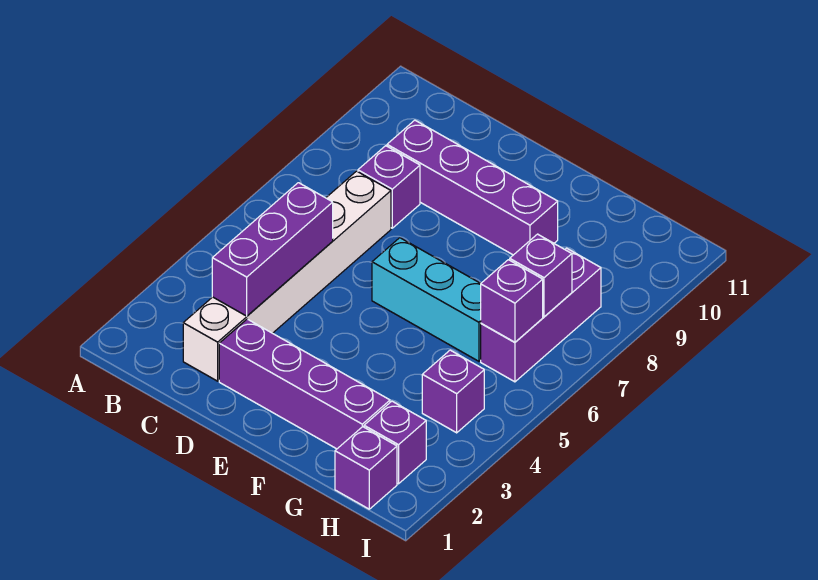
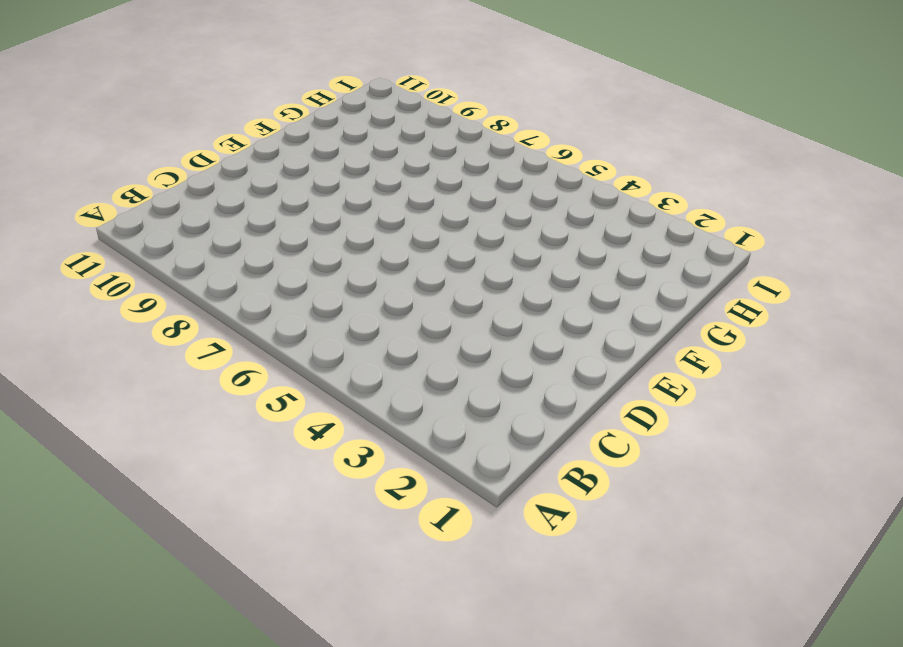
none -> white brick C2:C7 level 1
none -> purple brick C8 level 1
none -> purple brick C9:F9 level 1

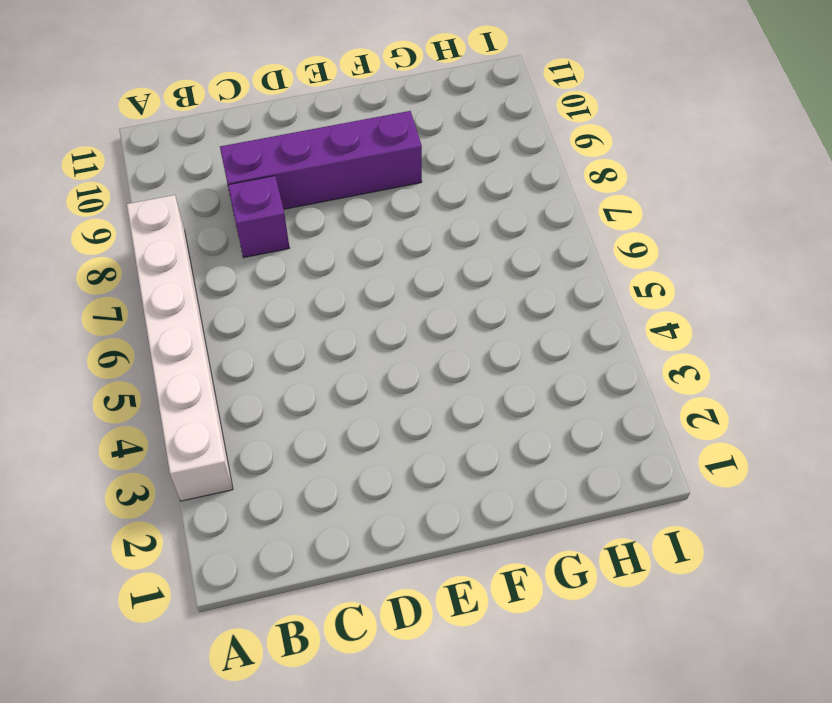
white brick A3:A8 level 1 -> white brick C2:C7 level 1
none -> purple brick D2:G2 level 1
none -> cyan brick E6:G6 level 1
none -> purple brick H1 level 1

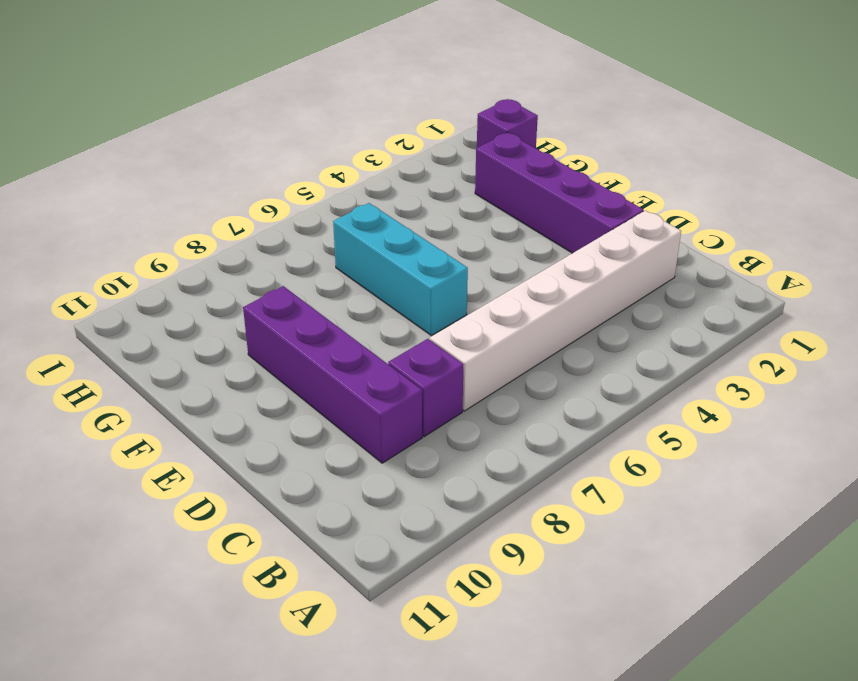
none -> purple brick H2 level 1
none -> purple brick H4 level 1
none -> purple brick H6:H8 level 1

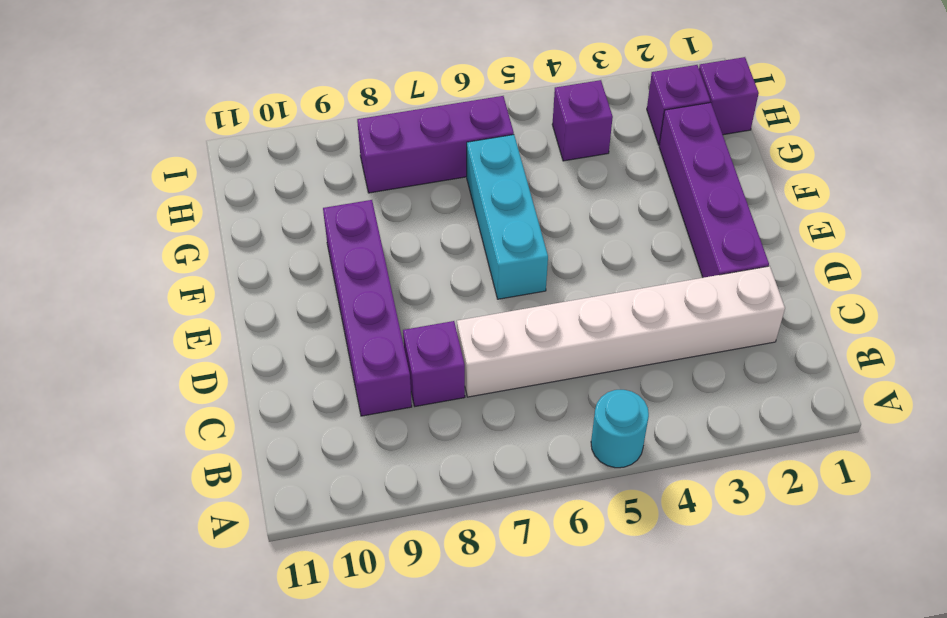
cyan round brick A5 level 1 -> none
none -> purple brick C3:C5 level 2
none -> purple brick H6 level 2
none -> purple brick H7 level 2

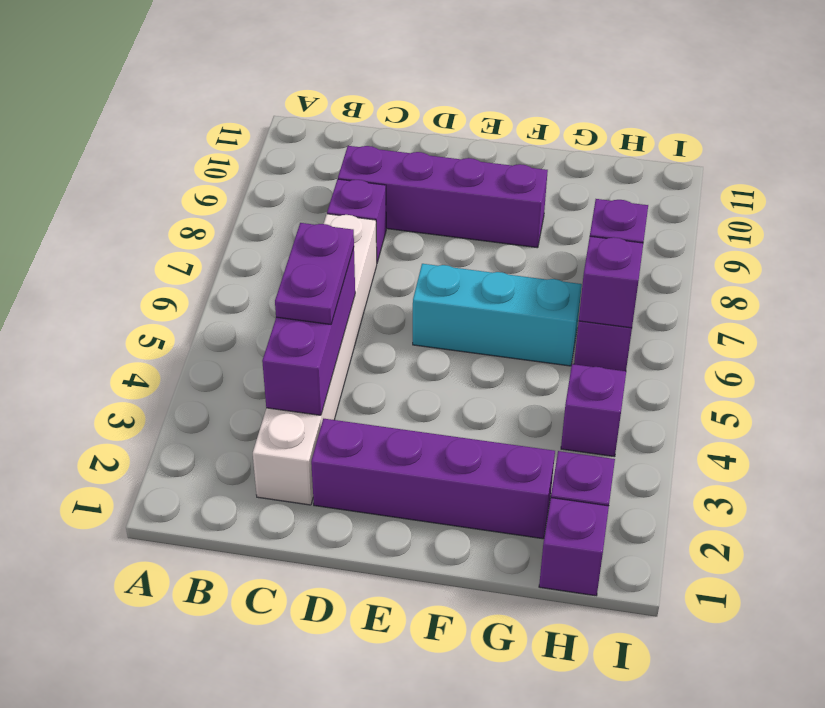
purple plate C4:C5 level 3 -> none

